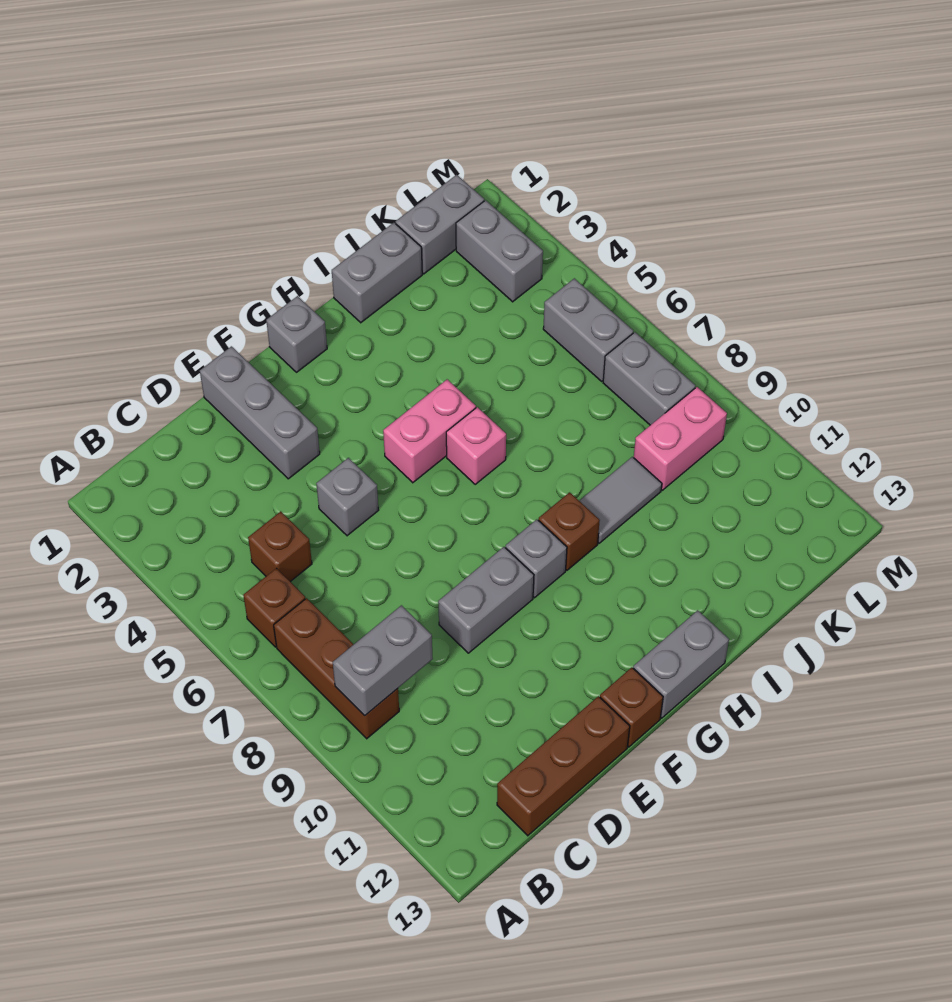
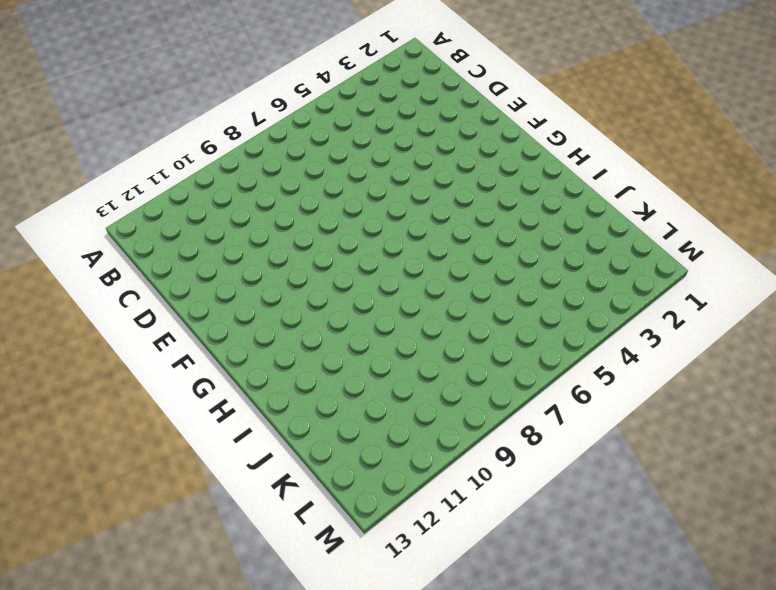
none -> brown brick B6 level 1
none -> brown brick B7:B9 level 1
none -> brown brick C5 level 1

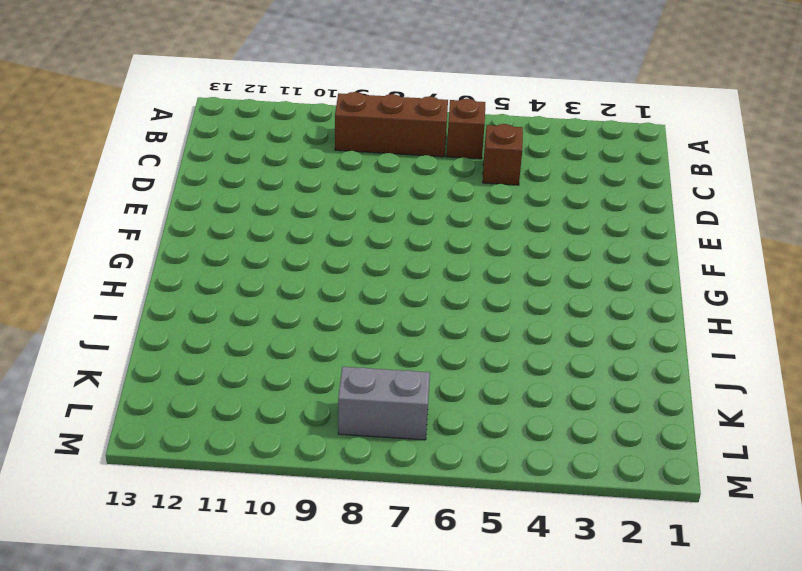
none -> brown brick C13:E13 level 1
none -> grey brick E1:E3 level 1
none -> grey brick E5 level 1

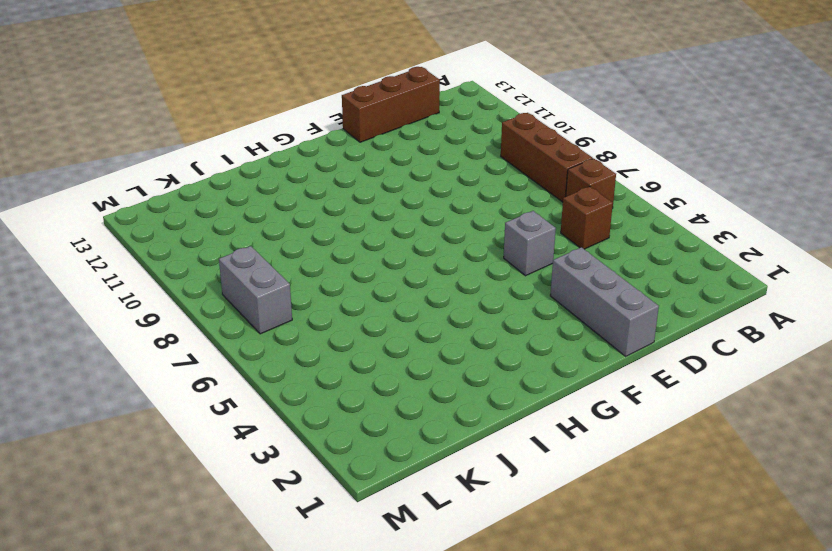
none -> grey brick E9:F9 level 1
none -> brown brick F13 level 1
none -> grey brick G1 level 1

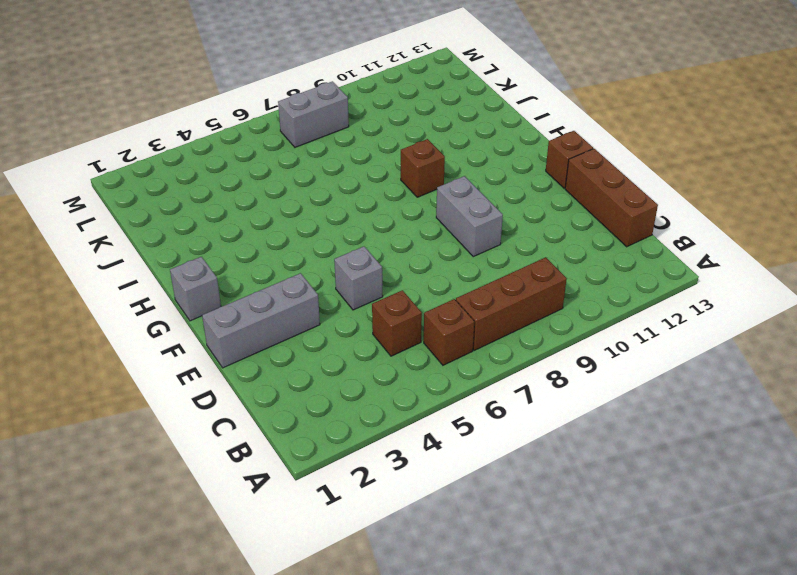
none -> pink brick G5:H5 level 1
none -> grey brick G9 level 1
none -> grey brick G13:H13 level 1

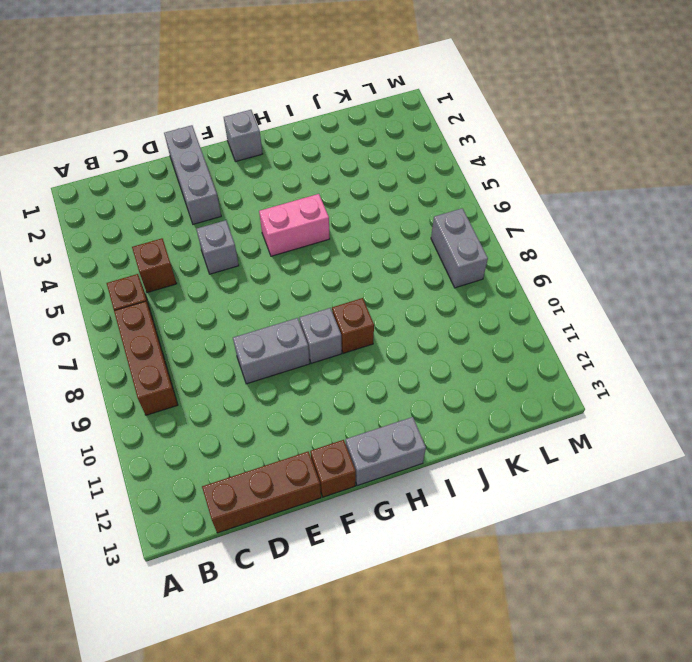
none -> pink brick H6 level 1
none -> grey brick I1:J1 level 1
none -> grey tile I9:J9 level 1

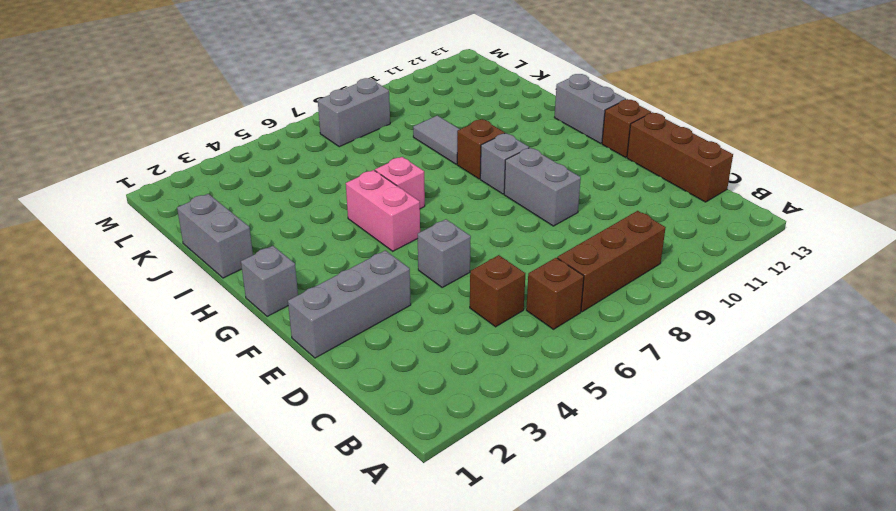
none -> grey brick K1:L1 level 1
none -> pink brick K9:L9 level 1
none -> grey brick L2:L3 level 1

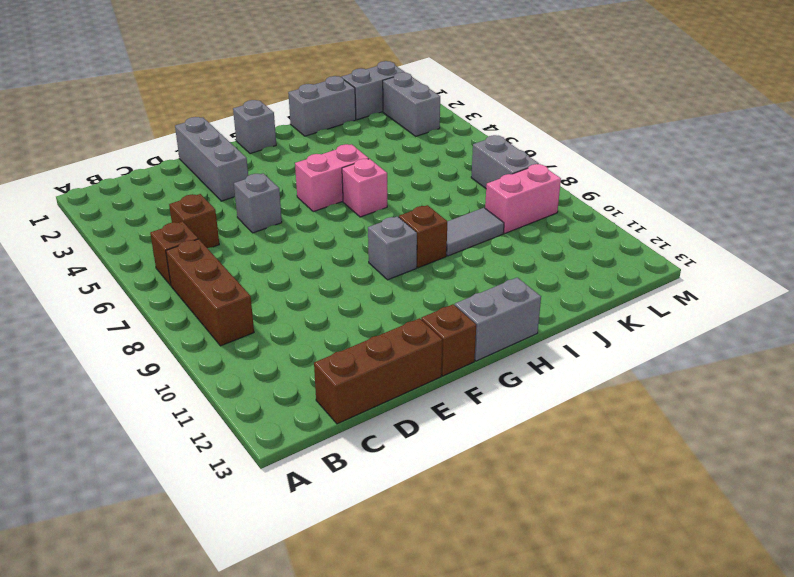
none -> grey brick E9:F9 level 1
none -> grey brick L5:L6 level 1
none -> grey brick B9:C9 level 2

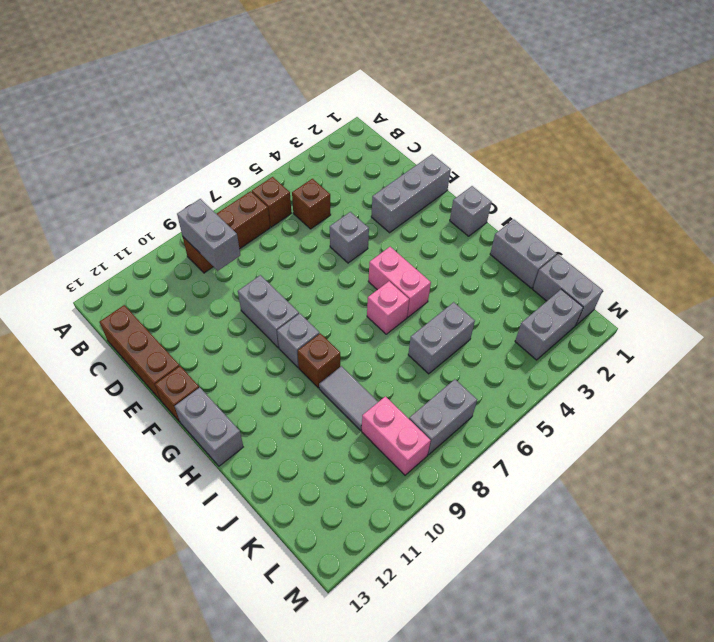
grey brick J5:J6 level 1 -> grey brick L5:L6 level 1

